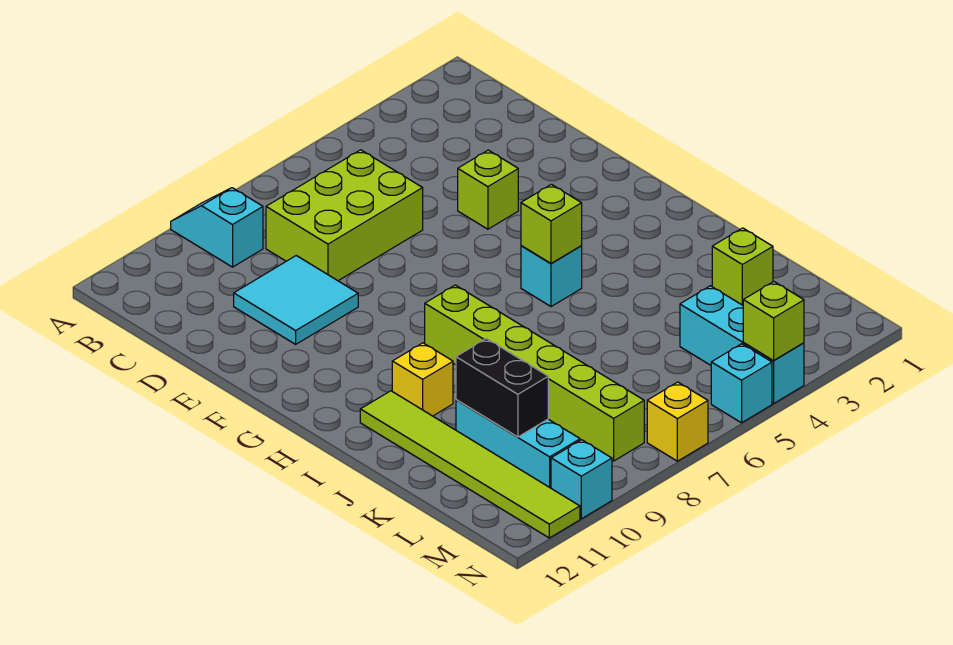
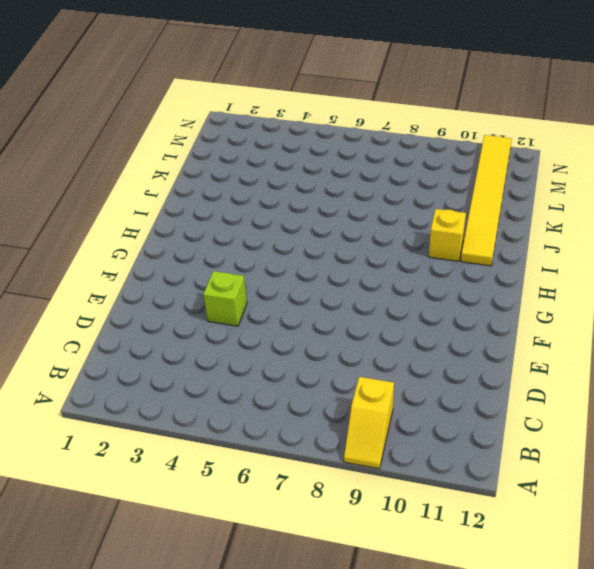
yellow slope A9:B9 level 1 top B -> cyan slope A9:B9 level 1 top B
yellow tile I11:N11 level 1 -> lime tile I11:N11 level 1
none -> lime brick C6:D8 level 1
none -> cyan tile D9:E10 level 1
none -> cyan brick H5 level 1

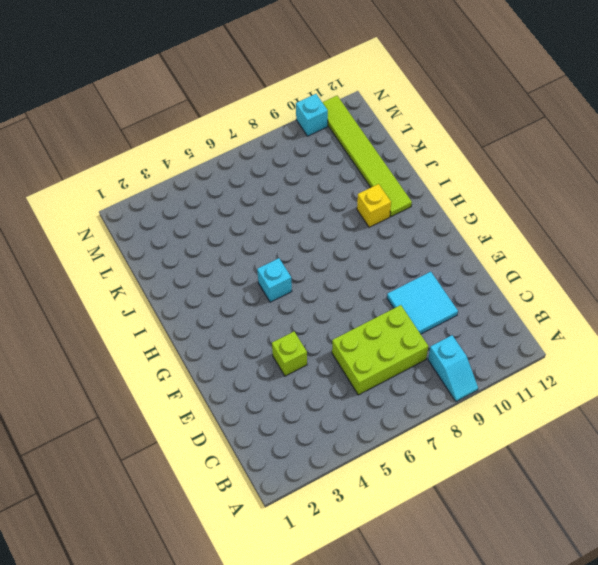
none -> lime brick H8:M8 level 1
none -> lime brick K2 level 1
none -> cyan brick K10:M10 level 1

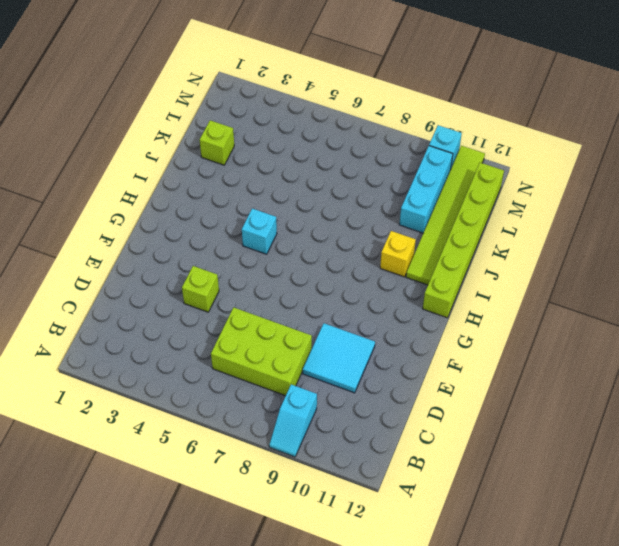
lime brick H12:M12 level 1 -> lime brick H8:M8 level 1
none -> cyan brick L4:N4 level 1
none -> cyan brick N5 level 1
none -> yellow brick N7 level 1

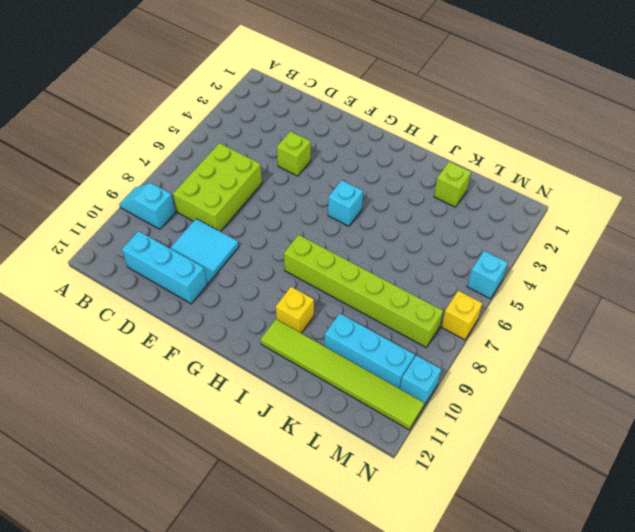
cyan brick C11:E11 level 1 -> cyan brick L4:N4 level 1
none -> lime brick H5 level 2
none -> black brick K10:L10 level 2
none -> lime brick N4 level 2

